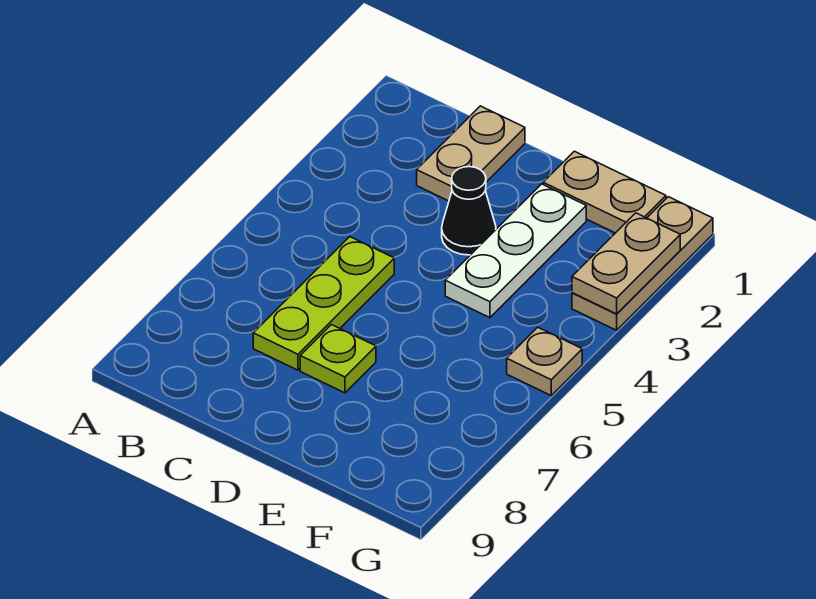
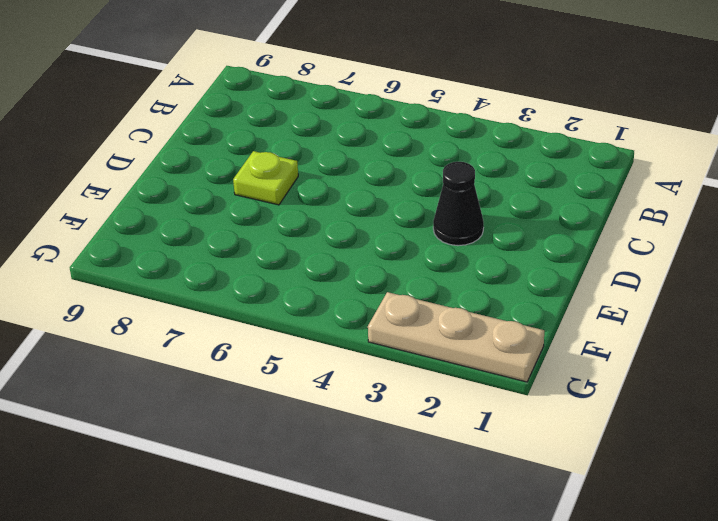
none -> tan plate C1:C2 level 1
none -> lime plate C5:C7 level 1

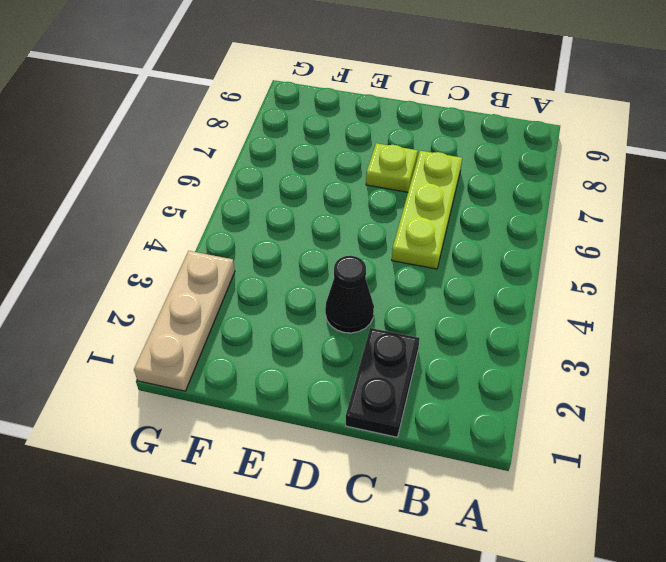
black plate C1:C2 level 1 -> tan plate C1:C2 level 1
none -> tan plate E1:F1 level 1
none -> white plate E2:E4 level 1

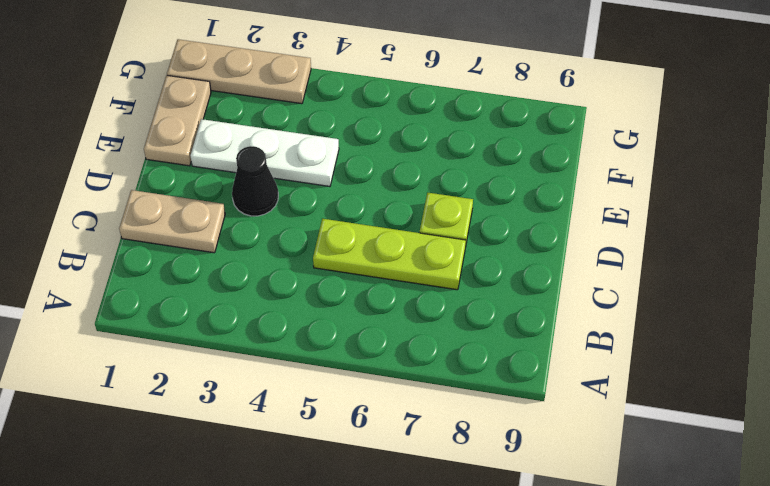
none -> tan plate G5 level 1
none -> tan plate G2:G3 level 2

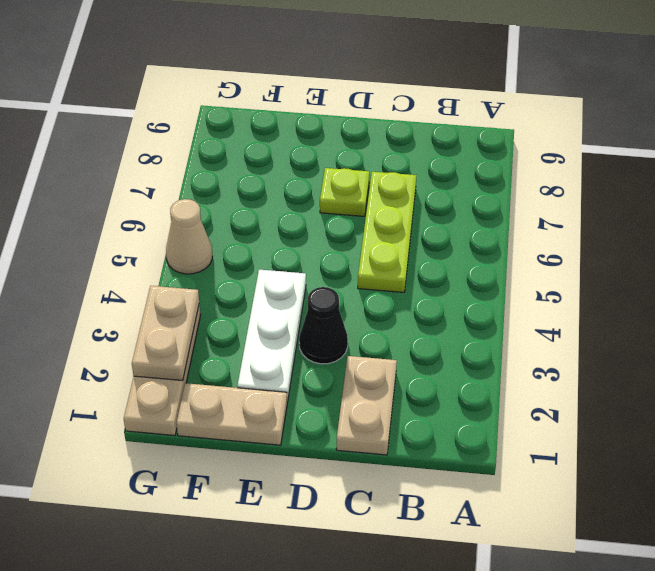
tan cone G5 level 1 -> tan plate G5 level 1

